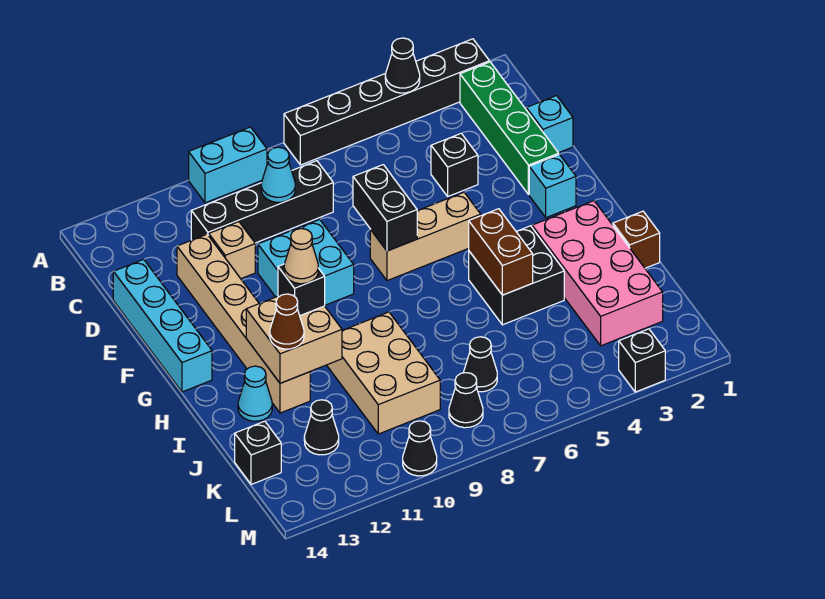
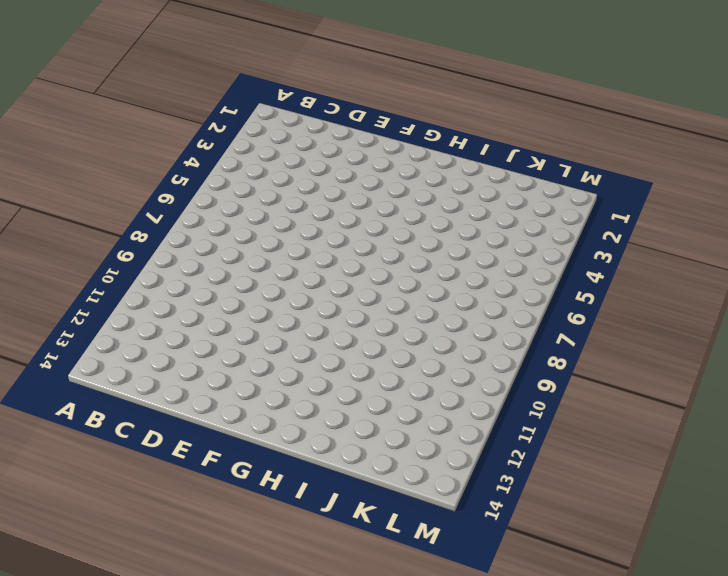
none -> black brick A2:A7 level 1
none -> cyan brick A9:A10 level 1
none -> green brick B2:E2 level 1
none -> black brick C8:C11 level 1

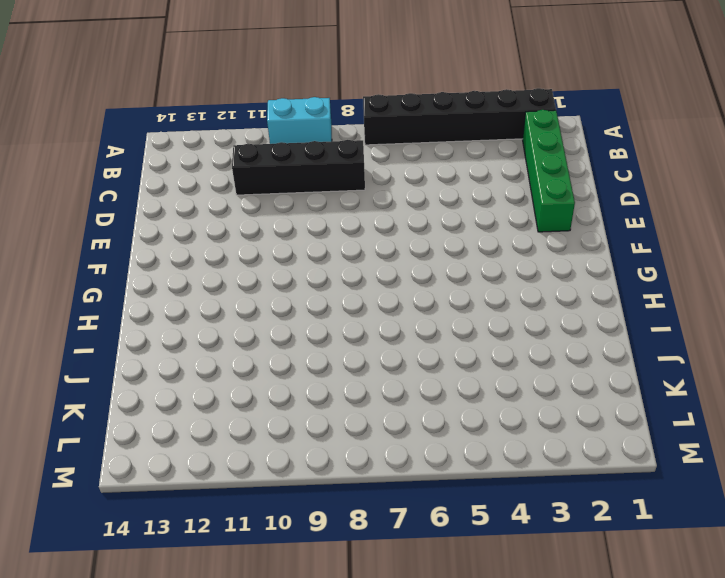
none -> cyan brick D1 level 1
none -> black brick D4 level 1
none -> tan brick D11 level 1
none -> tan brick D12:I12 level 1

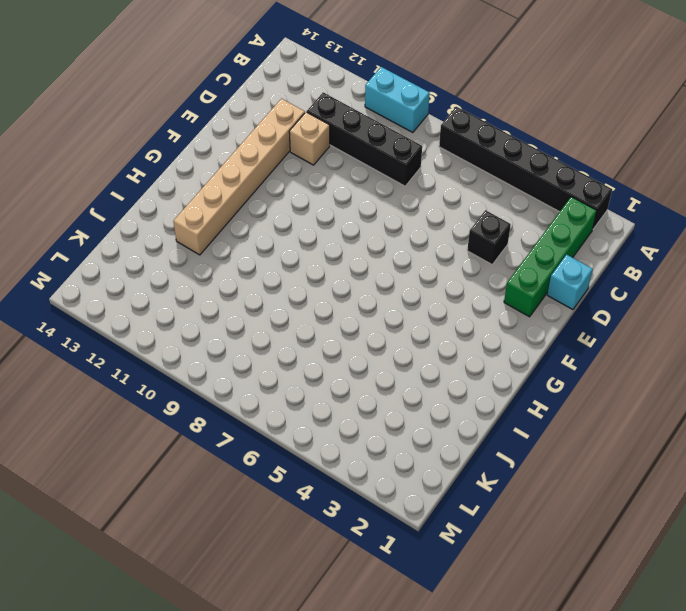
none -> cyan brick D14:G14 level 1
none -> cyan brick E9:F10 level 1
none -> cyan brick F2 level 1
none -> tan brick F5:F7 level 1

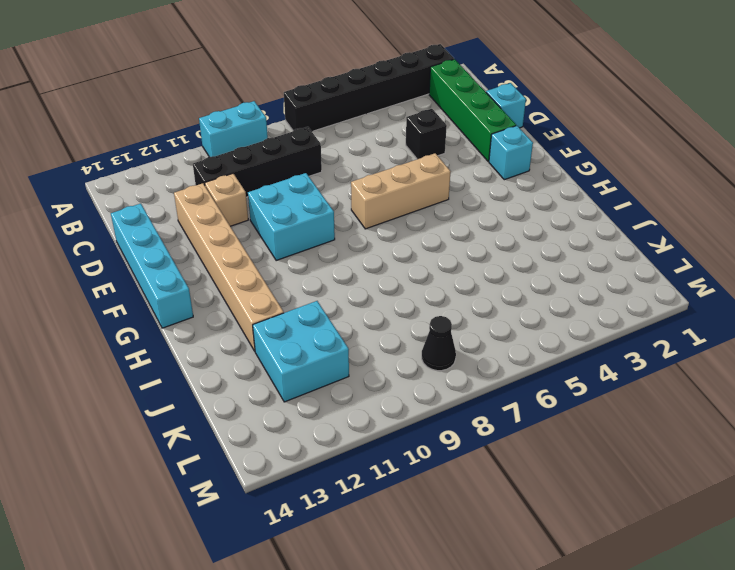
cyan brick J11:K12 level 1 -> black cone K12 level 1
none -> pink brick H2:K3 level 1
none -> black brick H4:I5 level 1
none -> brown brick I1 level 1
none -> tan brick I9:K10 level 1

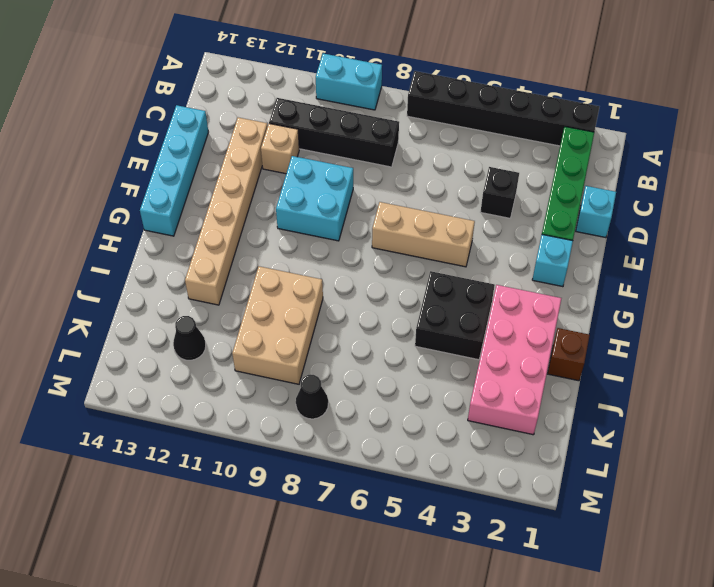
none -> cyan cone I13 level 1
none -> black cone K7 level 1
none -> black brick K14 level 1
none -> black brick M3 level 1

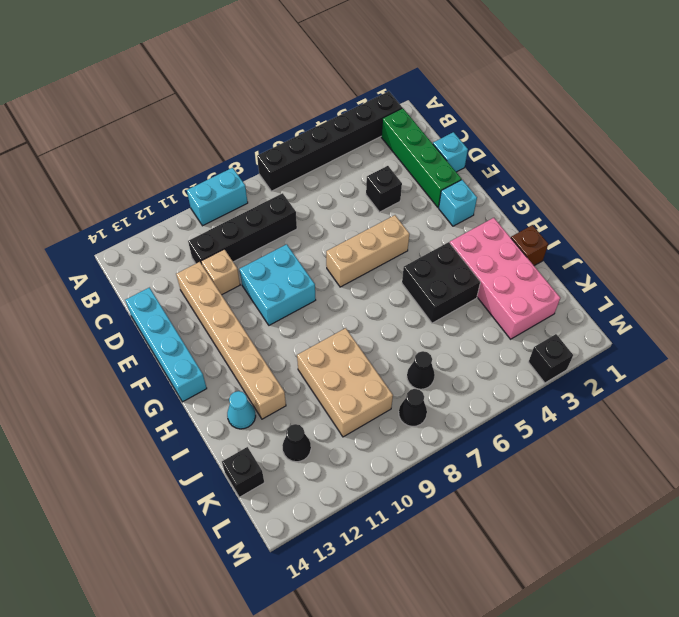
none -> black cone M10 level 1
none -> black cone A4 level 2
none -> cyan cone C9 level 2
none -> black brick E7:F7 level 2

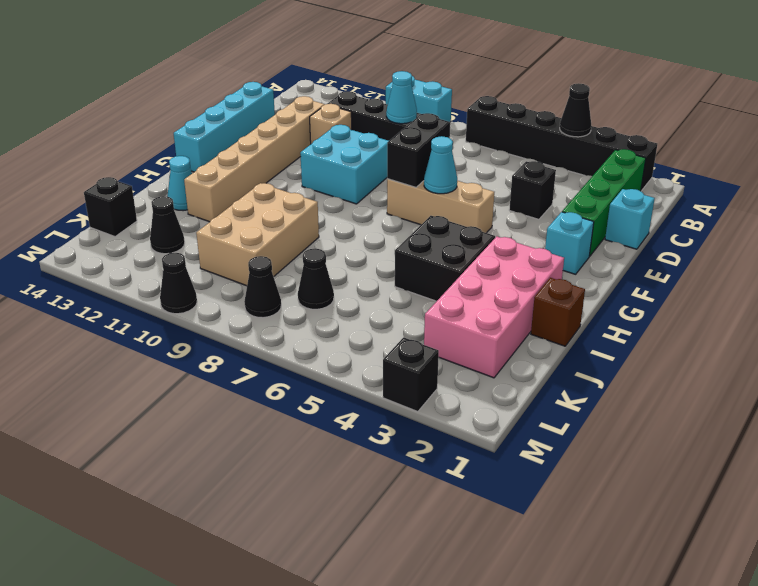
cyan cone F6 level 2 -> none
none -> brown brick H5:I5 level 2
none -> tan brick H11:I12 level 2
none -> black brick H11 level 3
none -> brown cone I12 level 3

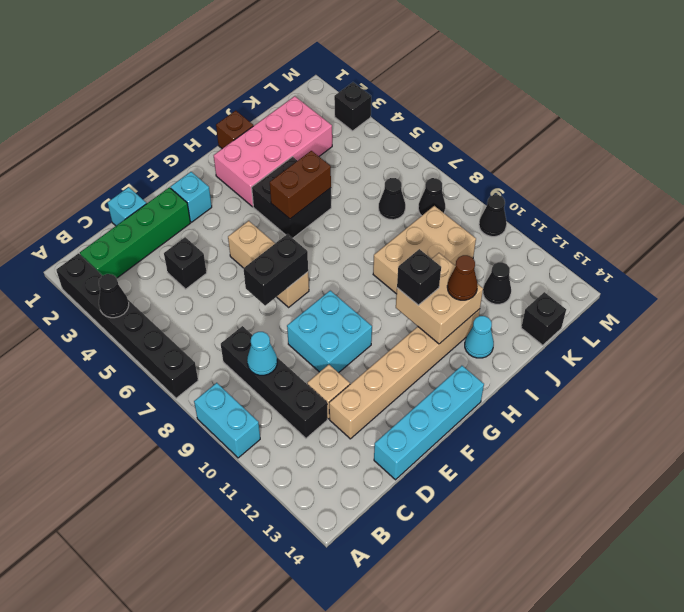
none -> tan cone H11 level 4

